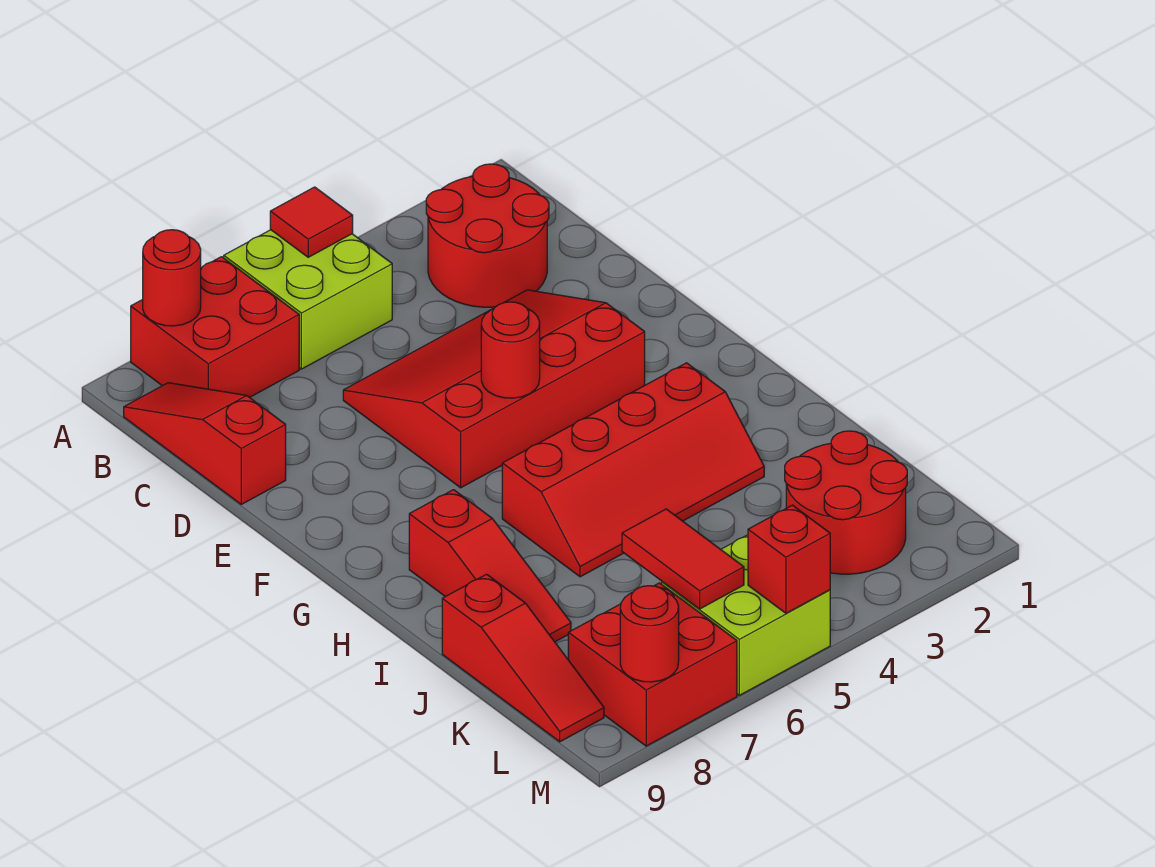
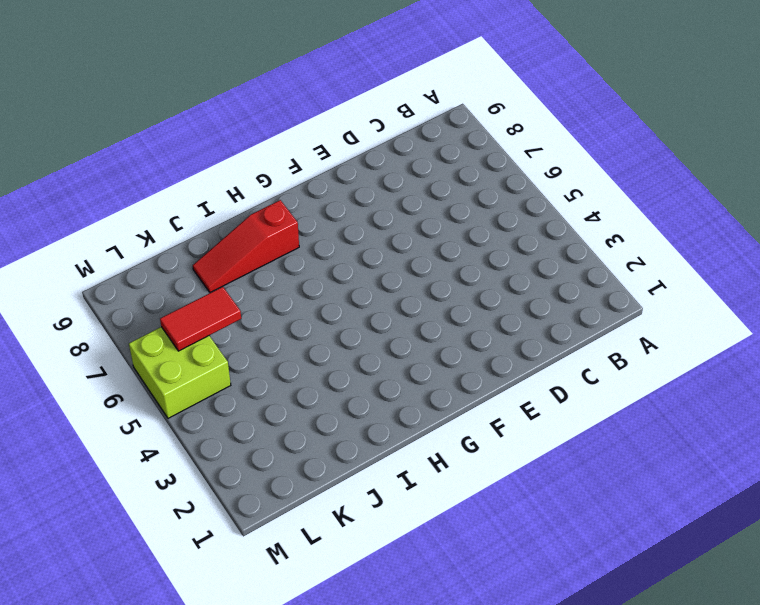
none -> lime brick A5:B6 level 1
none -> red brick A7:B8 level 1
none -> red round brick B2:C3 level 1

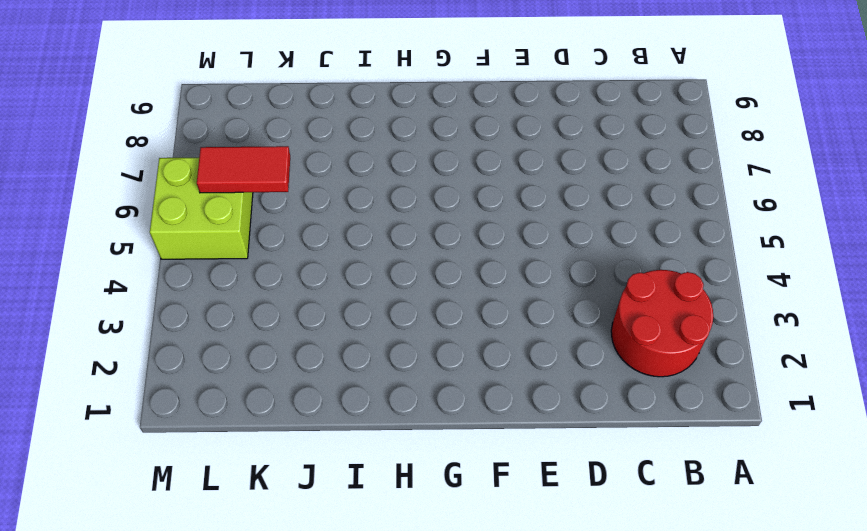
none -> lime brick A5:B6 level 1
none -> red brick A7:B8 level 1
none -> red slope B9:D9 level 1 top D

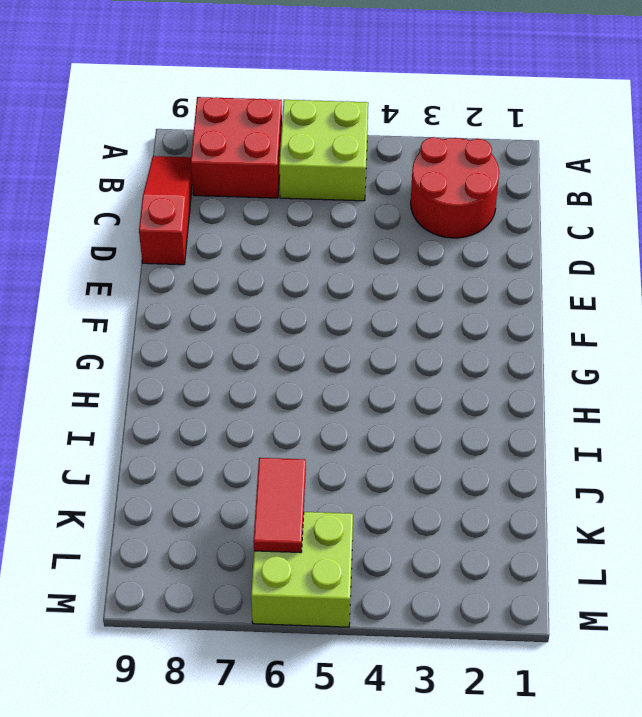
none -> red slope D3:F6 level 1 top F
none -> red slope H3:I6 level 1 top H
none -> red slope H8:J8 level 1 top H

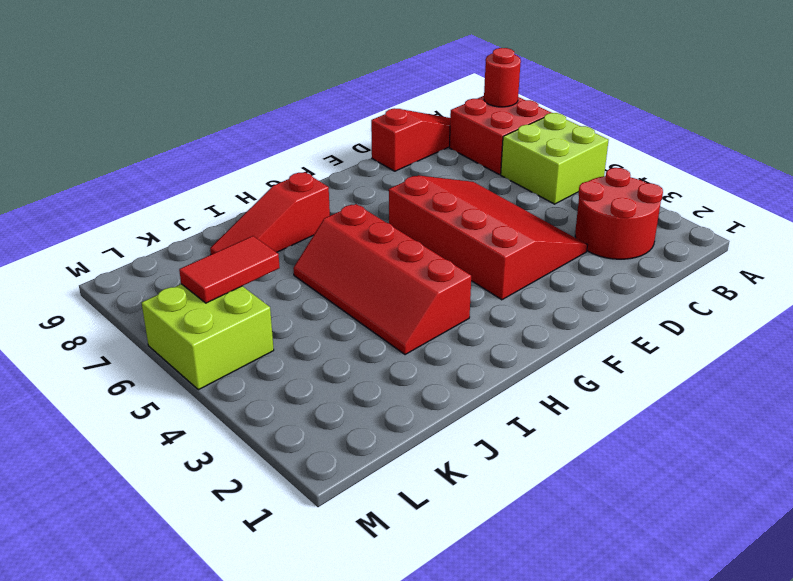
none -> red slope J9:L9 level 1 top J
none -> red round brick K2:L3 level 1
none -> red brick L7:M8 level 1

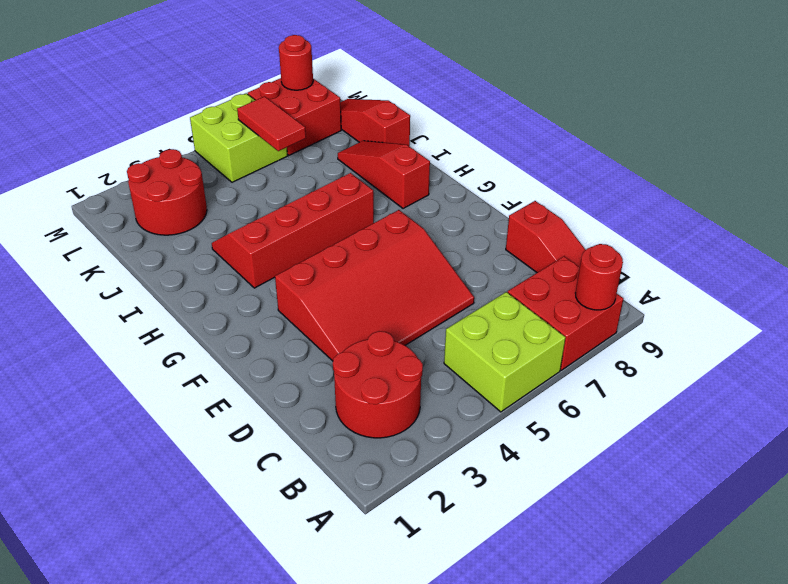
none -> red tile A5 level 2
none -> red round brick F5 level 2
none -> red brick M5 level 2

